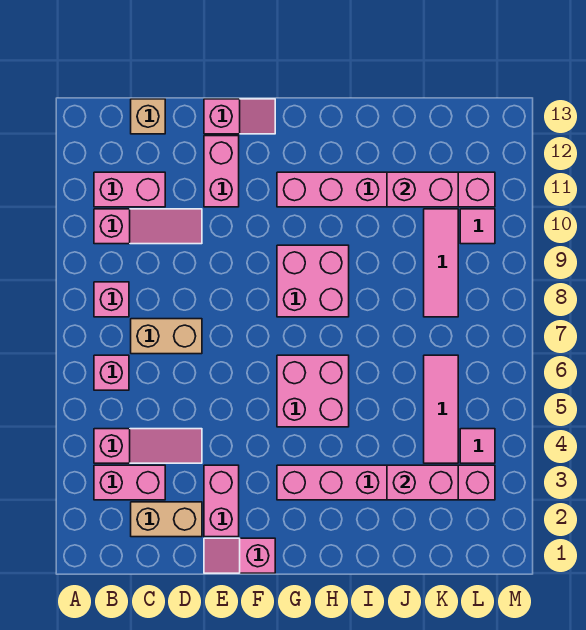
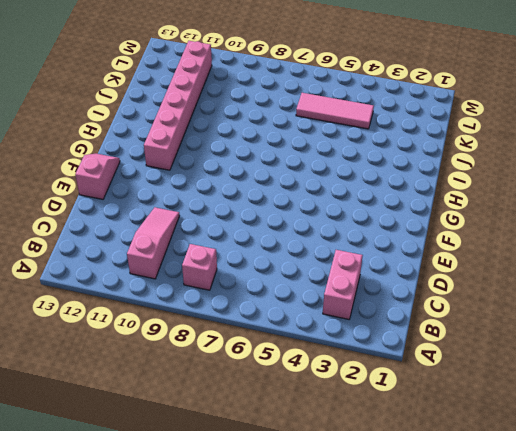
none -> pink slope B4:D4 level 1 top B
none -> pink brick B6 level 1
none -> pink brick B11:C11 level 1

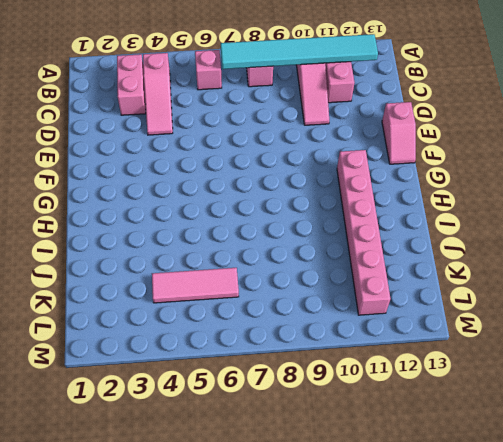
cyan tile B7:B12 level 2 -> none
none -> tan brick C2:D2 level 1
none -> tan brick C7:D7 level 1
none -> tan brick C13 level 1

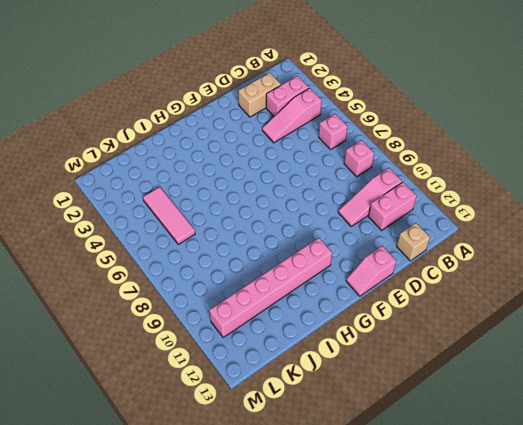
none -> tan brick C7:D7 level 1
none -> pink slope E1:F1 level 1 top F
none -> pink brick E2:E3 level 1

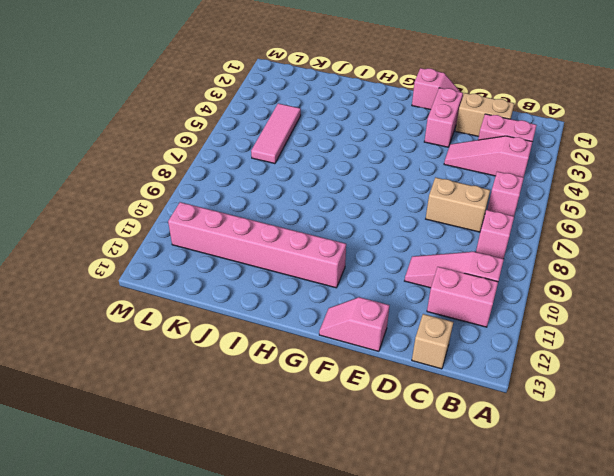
none -> pink brick E11:E12 level 1
none -> pink brick G3:L3 level 1
none -> pink brick G5:H6 level 1

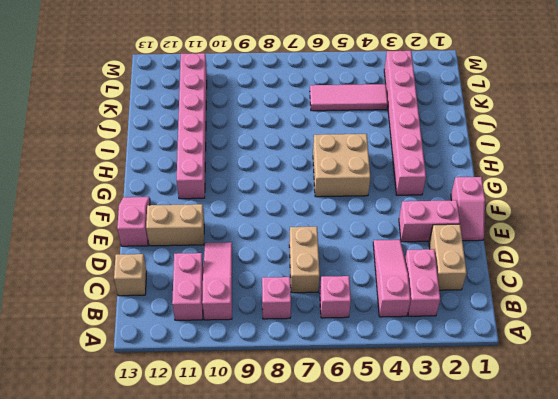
tan brick E11:E12 level 1 -> pink brick E11:E12 level 1
tan brick G5:H6 level 1 -> pink brick G5:H6 level 1
none -> pink brick G8:H9 level 1
none -> pink tile K8:K10 level 1
none -> pink tile L4 level 1

